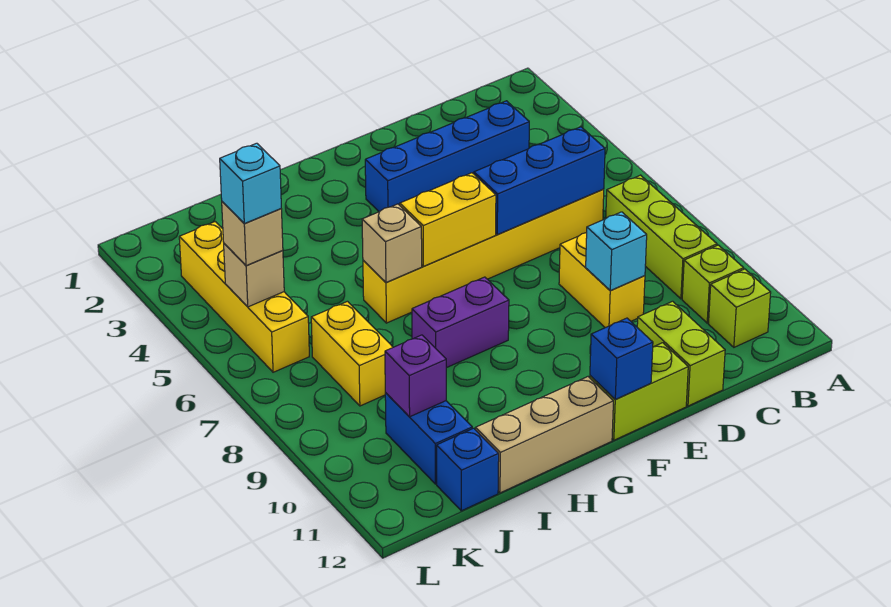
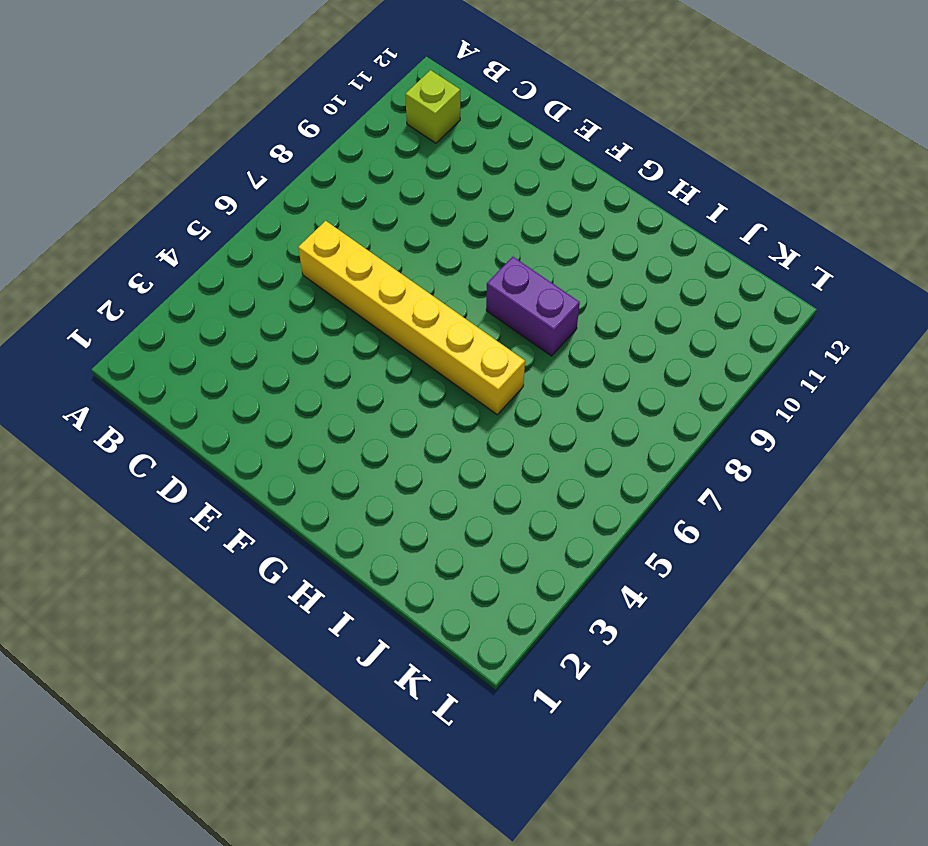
none -> lime brick B7:B9 level 1
none -> lime brick B10 level 1
none -> blue brick C3:F3 level 1

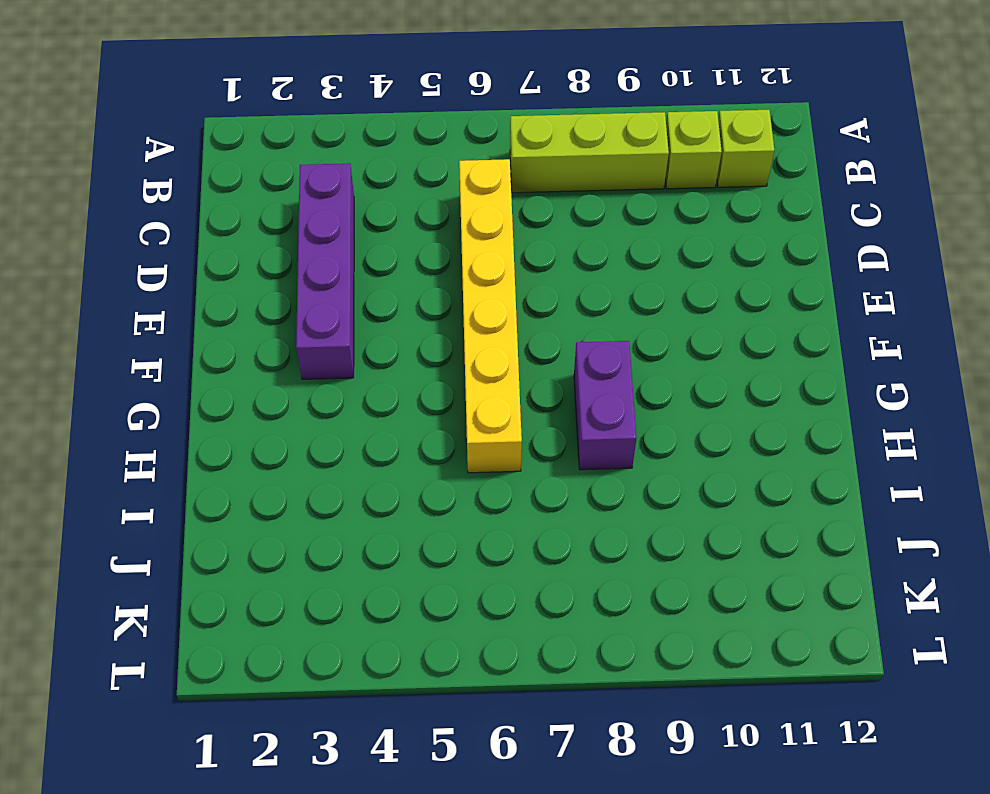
purple brick C3:F3 level 1 -> blue brick C3:F3 level 1
none -> yellow brick D8:D9 level 1
none -> lime brick D11:D12 level 1
none -> lime brick E12:F12 level 1

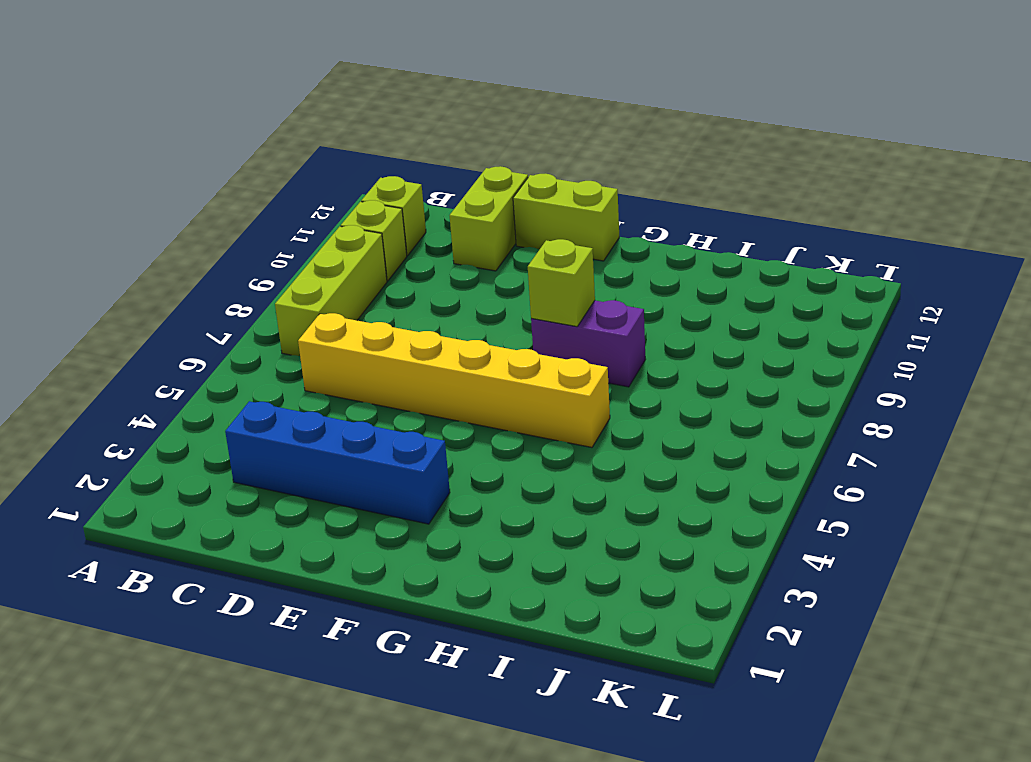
lime brick G8 level 2 -> none
none -> yellow brick D8:D9 level 1
none -> tan brick G12:I12 level 1
none -> yellow brick J7:J8 level 1

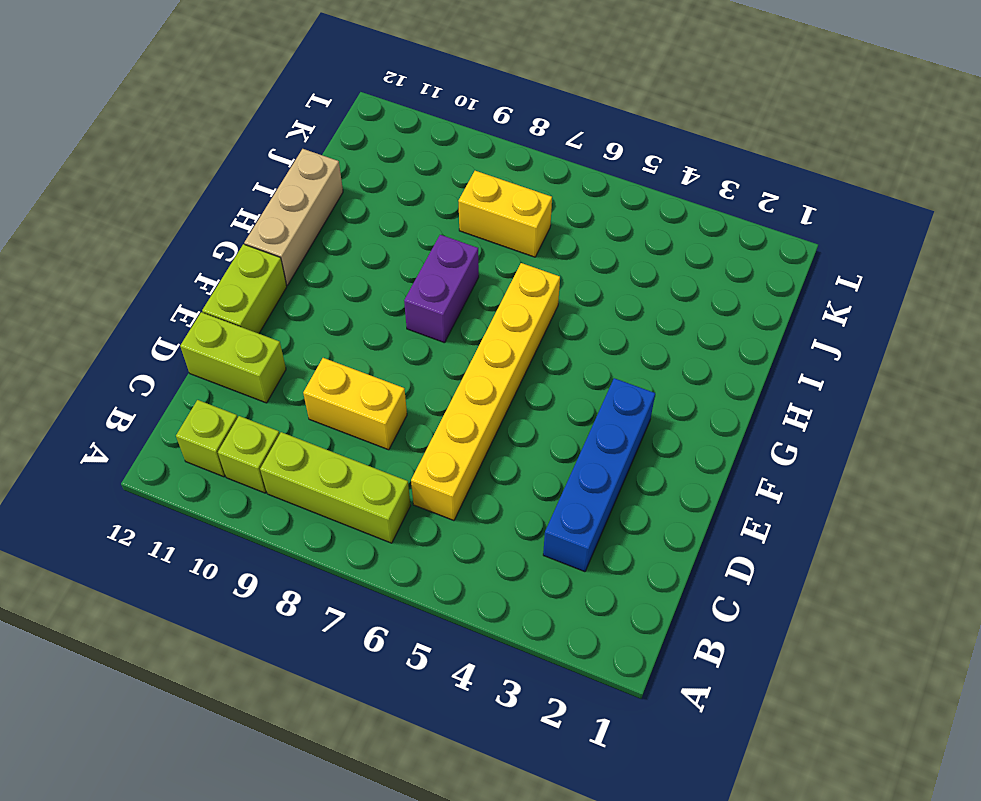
none -> blue brick J10:J11 level 1
none -> blue brick J12 level 1
none -> yellow brick K3:K6 level 1

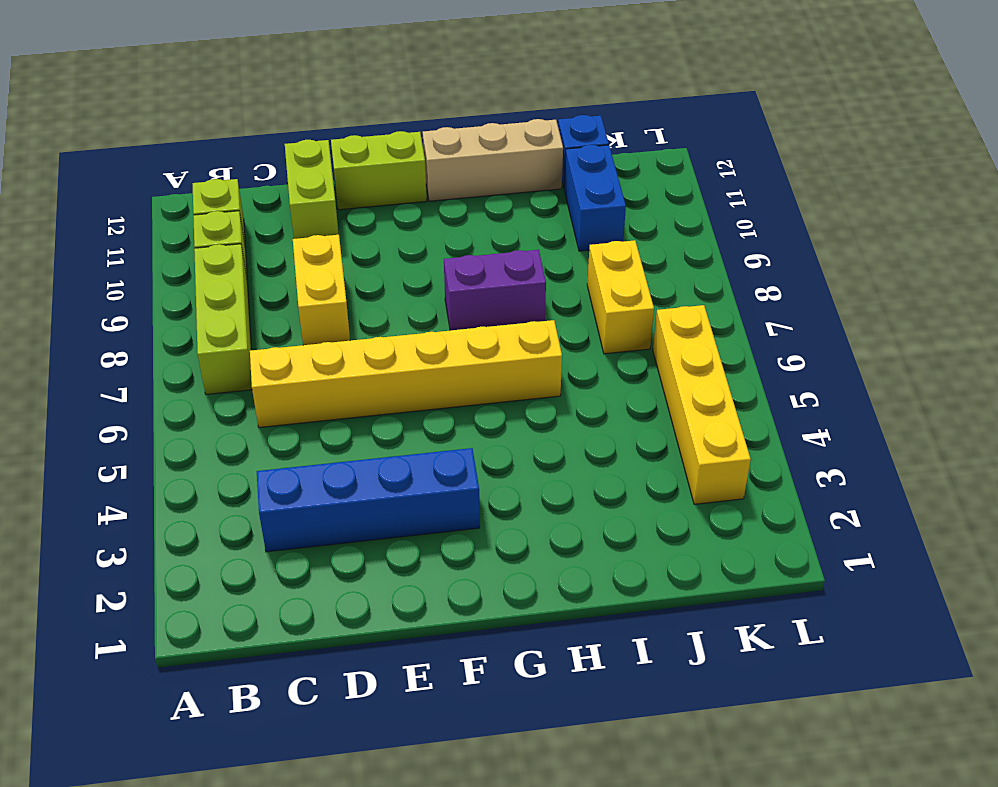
none -> blue brick C6:E6 level 2
none -> cyan brick D9 level 2
none -> yellow brick F6:G6 level 2

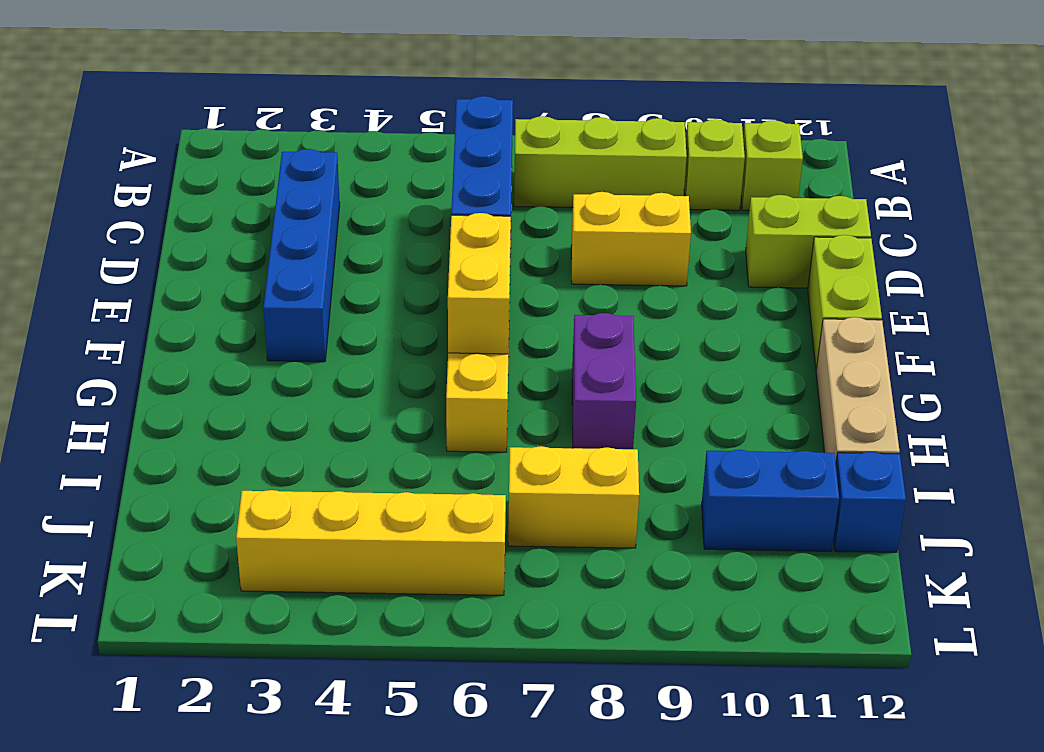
none -> cyan brick D9 level 2
none -> blue brick F12 level 2
none -> tan brick H6 level 2

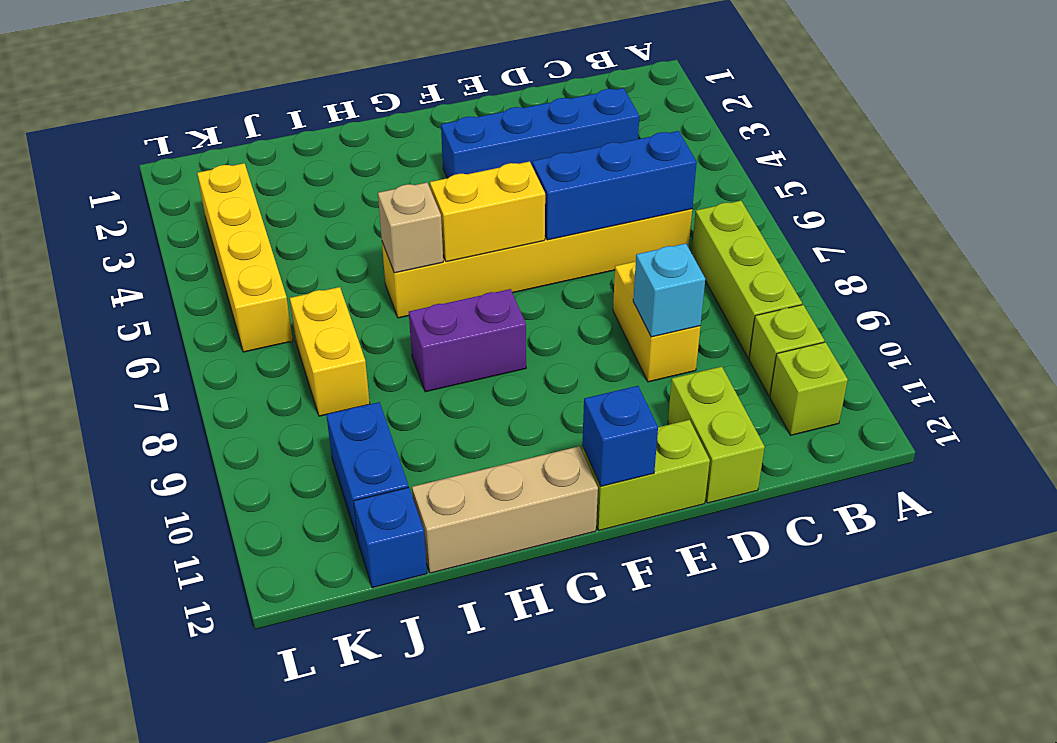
none -> purple brick J10 level 2
none -> tan brick K5 level 2
none -> tan brick K5 level 3

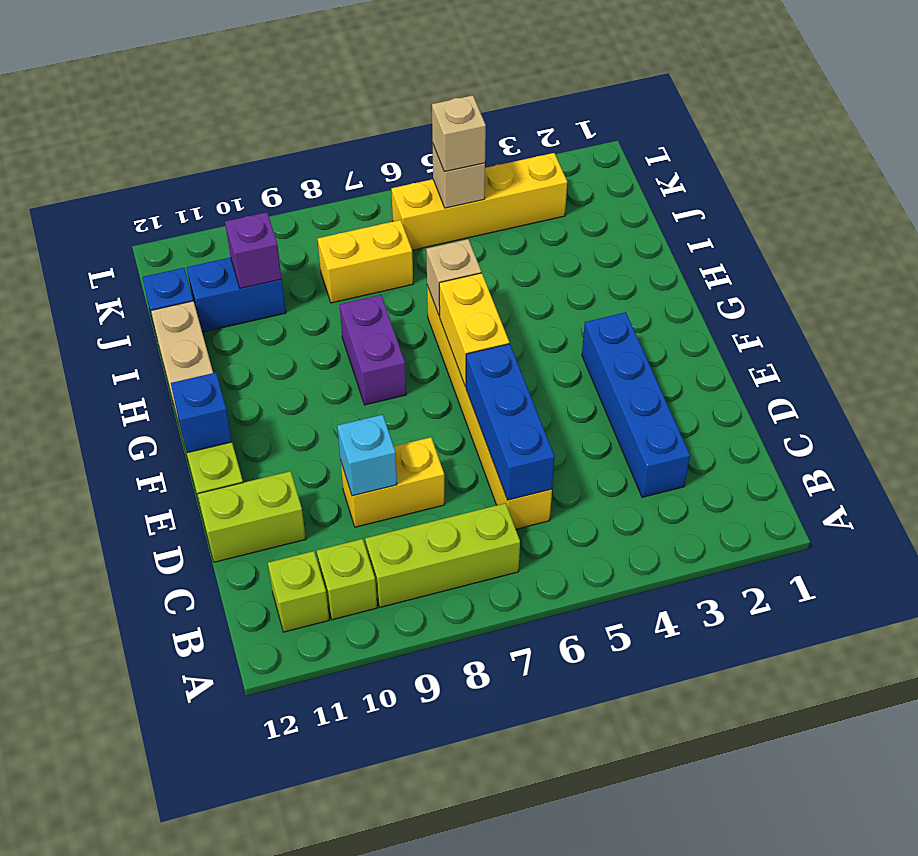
none -> cyan brick K5 level 4

